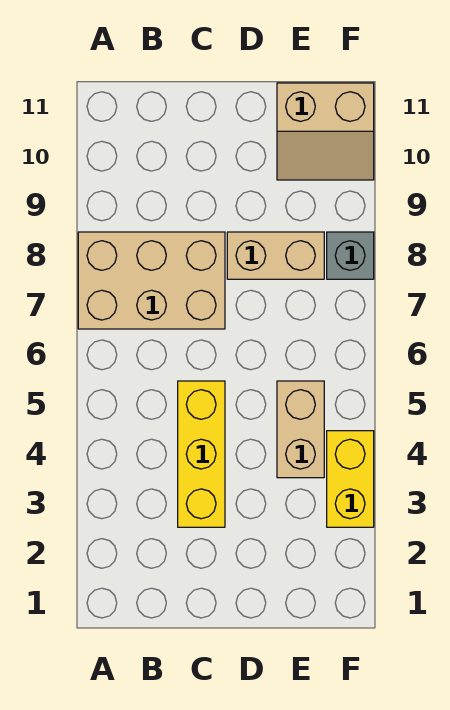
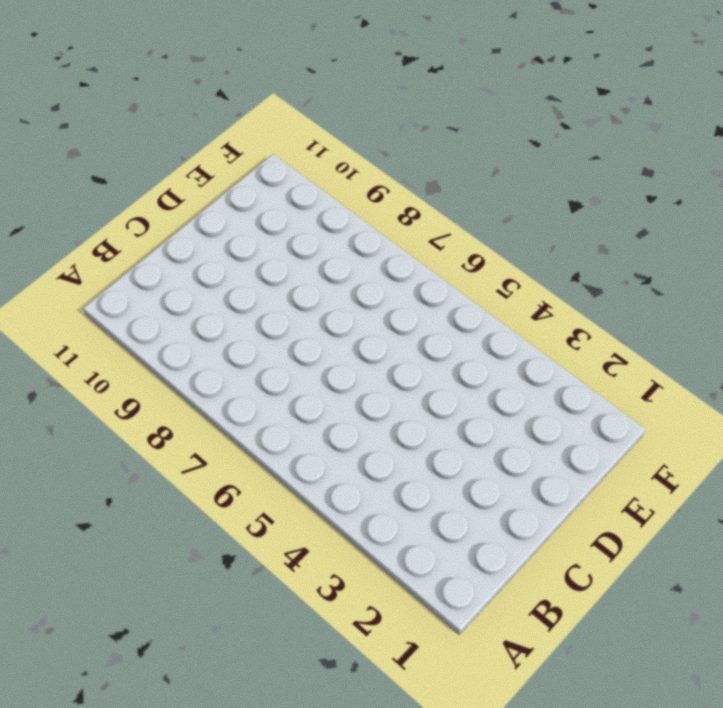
none -> tan brick A7:C8 level 1
none -> yellow brick C3:C5 level 1

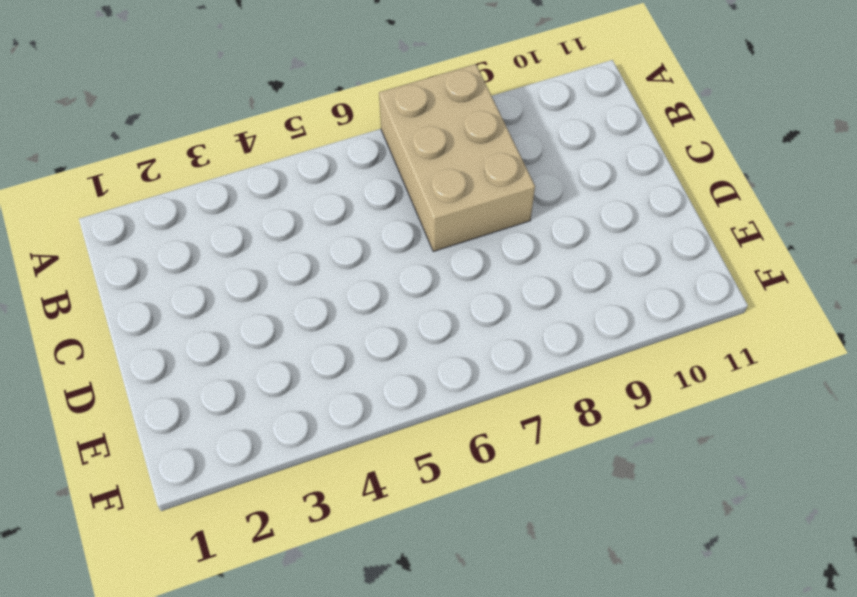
none -> yellow brick C3:C5 level 1
none -> tan brick D8:E8 level 1

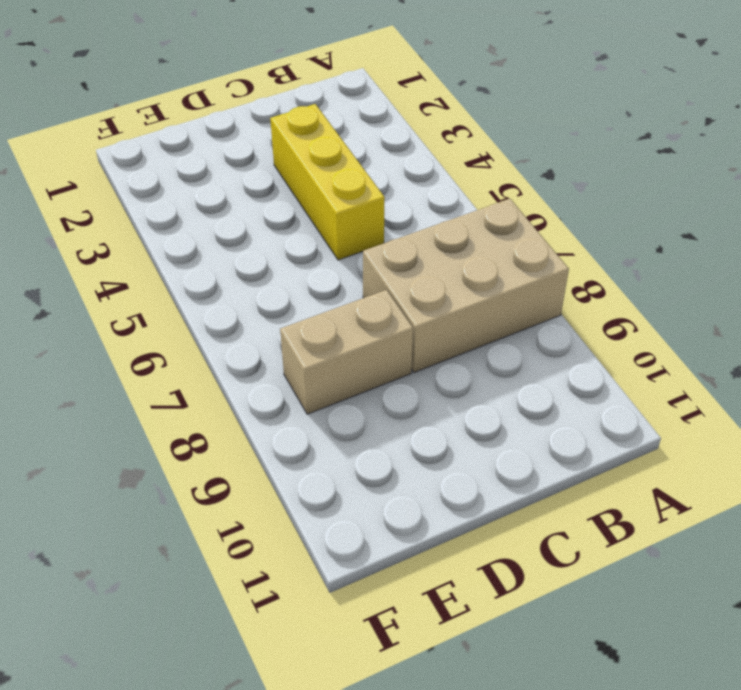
none -> tan brick E4:E5 level 1
none -> tan slope E10:F11 level 1 top 11

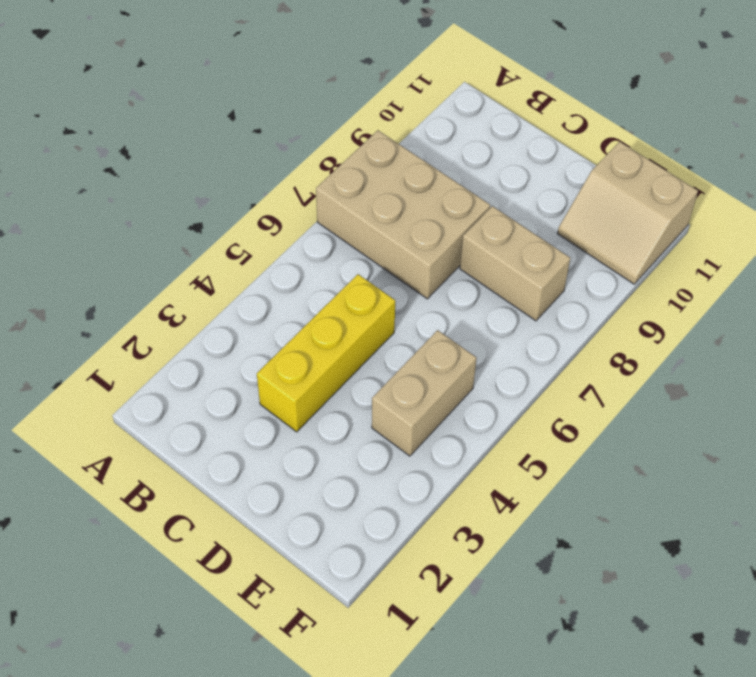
none -> yellow brick F3:F4 level 1
none -> grey brick F8 level 1

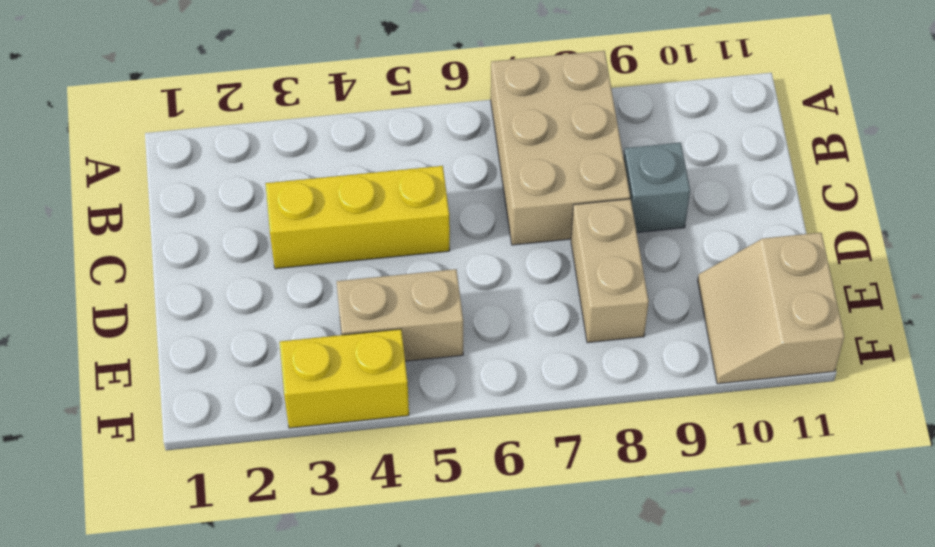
grey brick C9 level 1 -> grey brick F8 level 1

